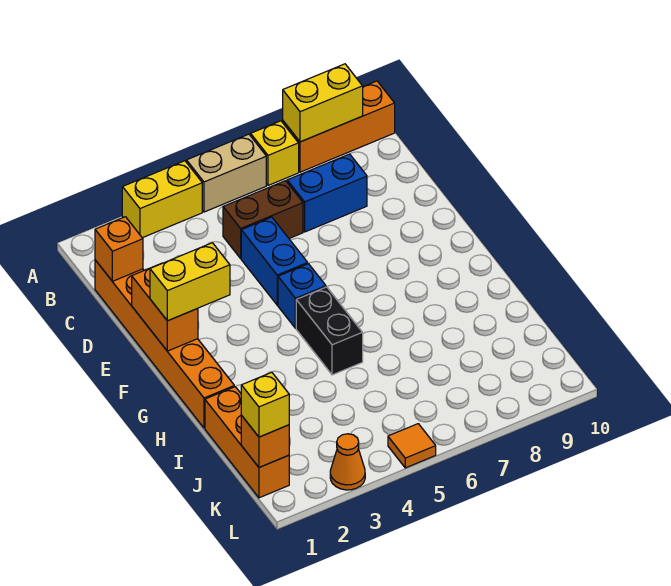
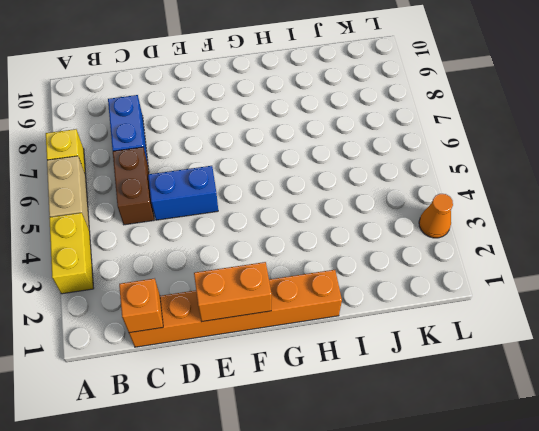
none -> orange brick A8:A10 level 1
none -> blue brick F5 level 1
none -> black brick G5:H5 level 1

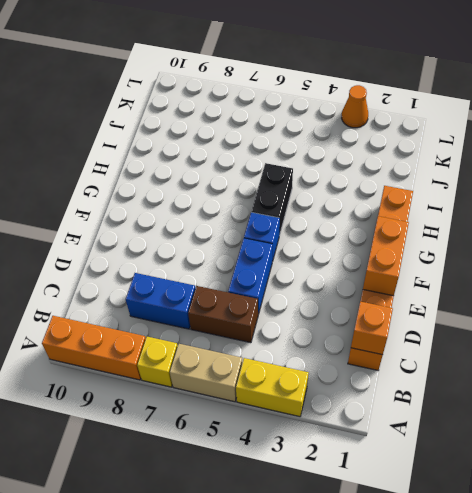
none -> orange brick I1:K1 level 1
none -> orange tile L5 level 1
none -> yellow brick A8:A9 level 2

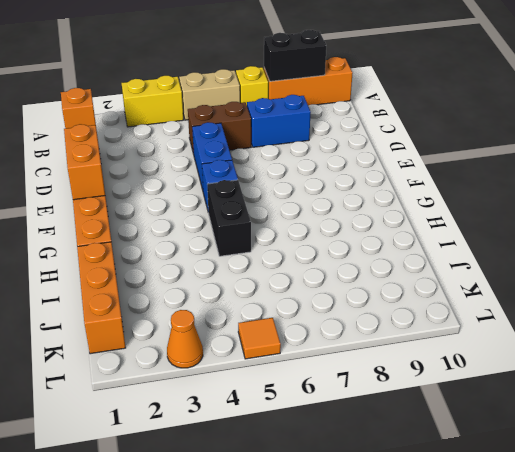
black brick A8:A9 level 2 -> yellow brick A8:A9 level 2
none -> orange brick K1 level 2
none -> yellow brick F1:F2 level 3
none -> yellow brick K1 level 3

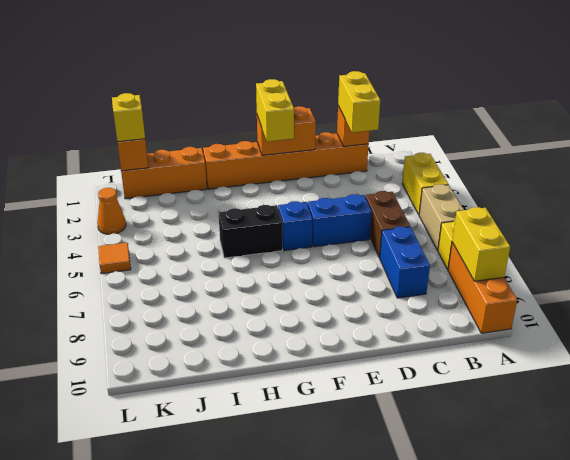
yellow brick C1:C2 level 3 -> none

